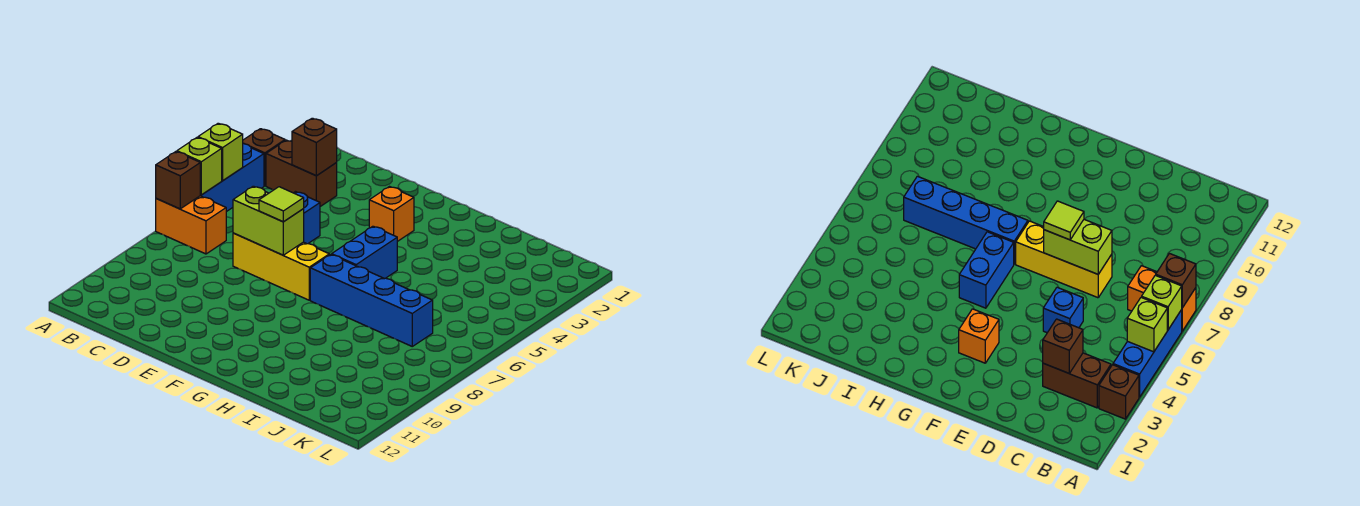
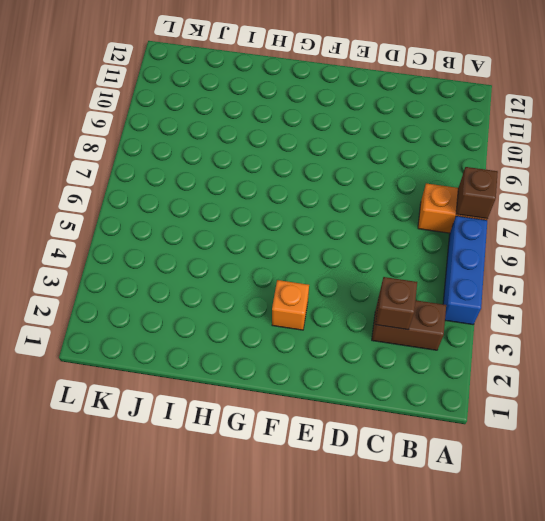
none -> brown brick A3 level 1
none -> blue brick D5 level 1
none -> yellow brick D7:F7 level 1

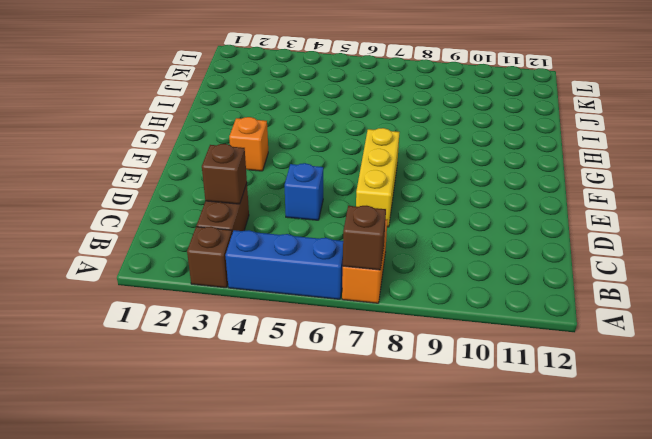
none -> blue brick G5:G6 level 1
none -> blue brick G7:J7 level 1
none -> lime brick A5 level 2

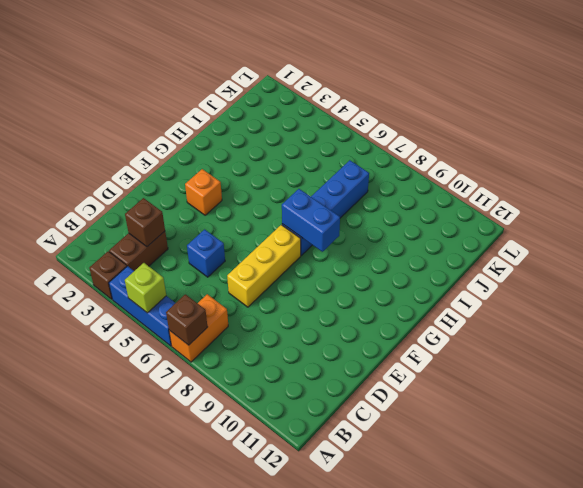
blue brick G7:G8 level 2 -> blue brick G5:G6 level 1
none -> lime brick A6 level 2
none -> lime brick D7:E7 level 2
none -> lime tile E7 level 3

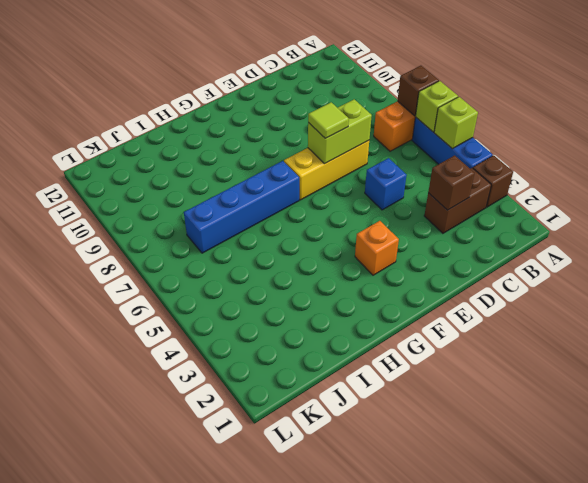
none -> blue brick G5:G6 level 1

